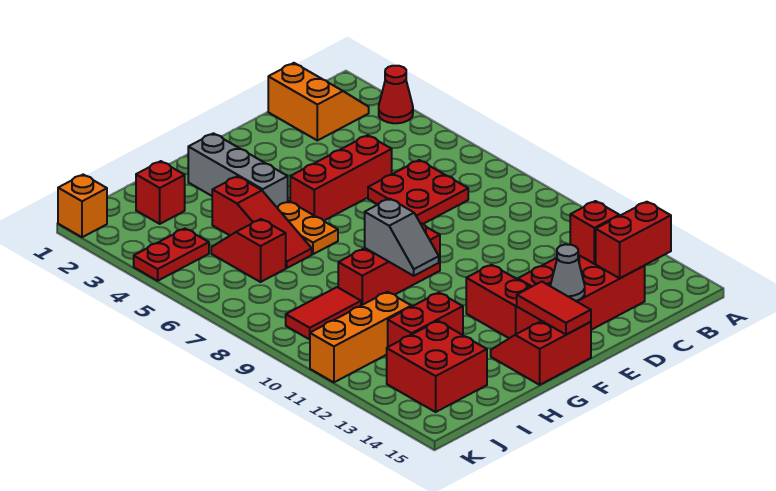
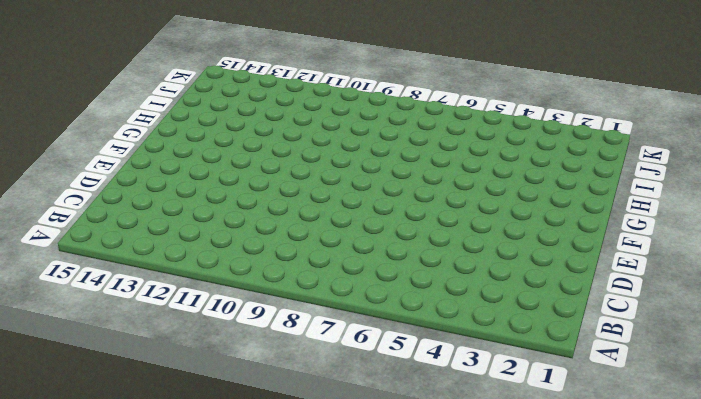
none -> red cone A3 level 1
none -> orange slope B1:C2 level 1 top C
none -> red plate C6:D7 level 1

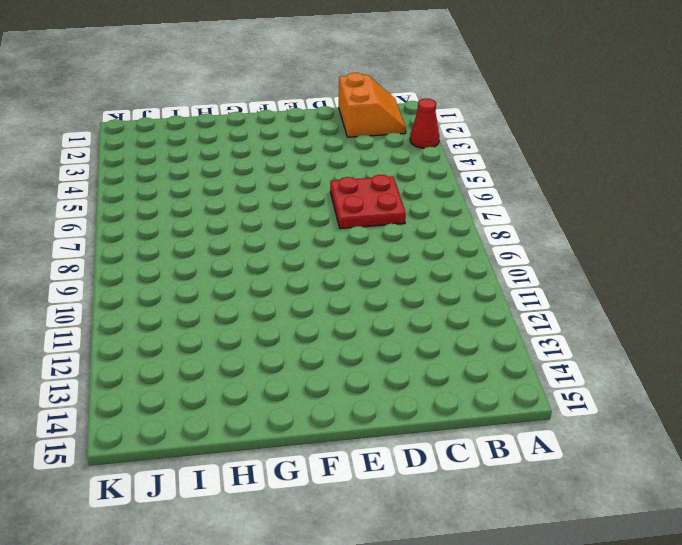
none -> red brick C13:E14 level 1
none -> red brick D5:F5 level 1
none -> red brick F9:H9 level 1

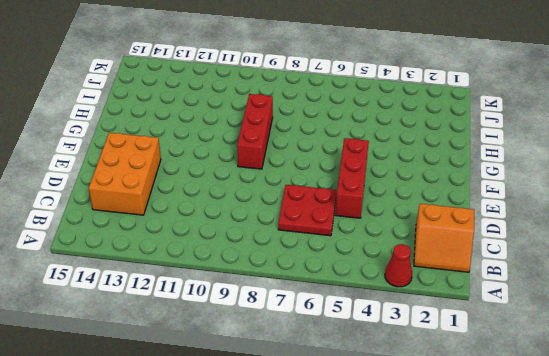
orange brick C13:E14 level 1 -> red brick C13:E14 level 1
none -> red brick F12:F13 level 1
none -> red slope F14:G15 level 1 top 15
none -> grey brick G2:G4 level 1

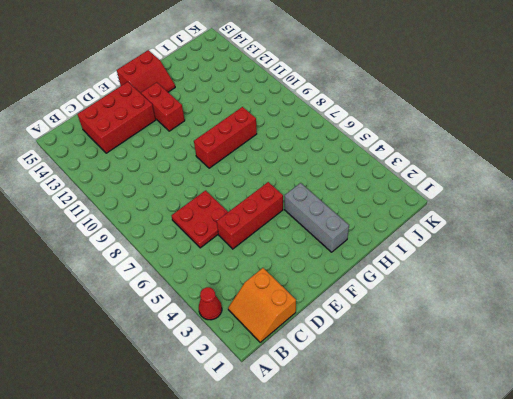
none -> orange plate G5:G6 level 1
none -> red slope H4:H6 level 1 top 4
none -> red brick H12:I12 level 1

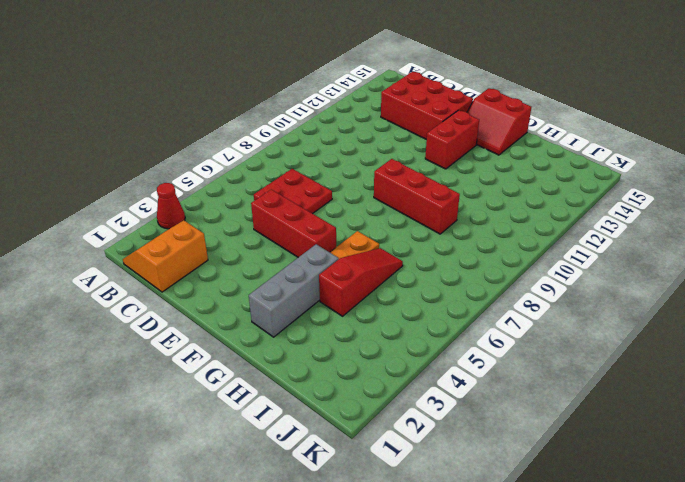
none -> red brick H12:I12 level 1
none -> red brick I2 level 1
none -> red slope I5:I6 level 1 top 6

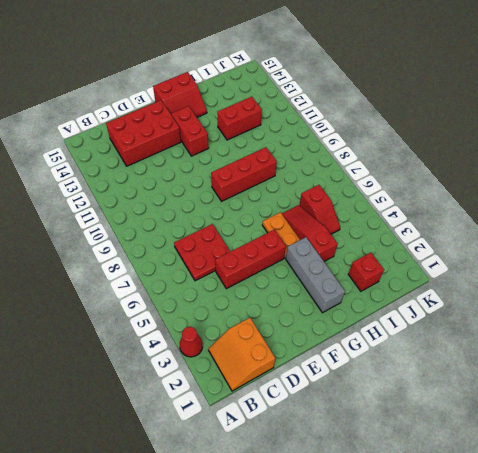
none -> red tile I9:J9 level 1
none -> orange brick I11:K11 level 1
none -> red brick I13:J14 level 1

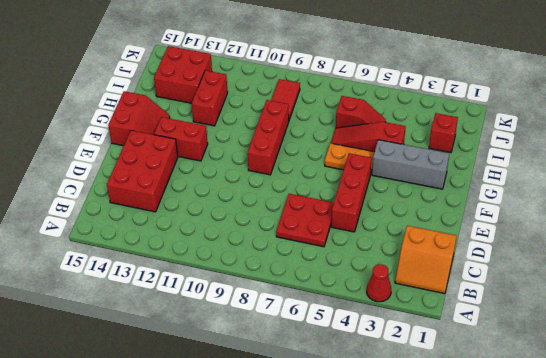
none -> orange brick I11:K11 level 1
none -> red plate J4:K4 level 1
none -> orange brick K1 level 1

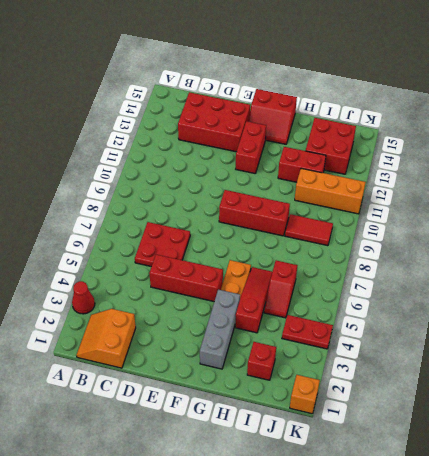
none -> red brick B14:C14 level 2
none -> red brick C13 level 2
none -> grey cone E14 level 2

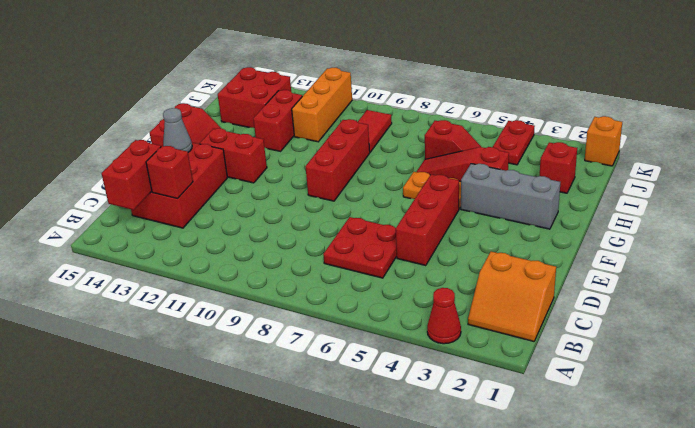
none -> red tile F14:F15 level 2
none -> grey slope G9:G10 level 2 top 9

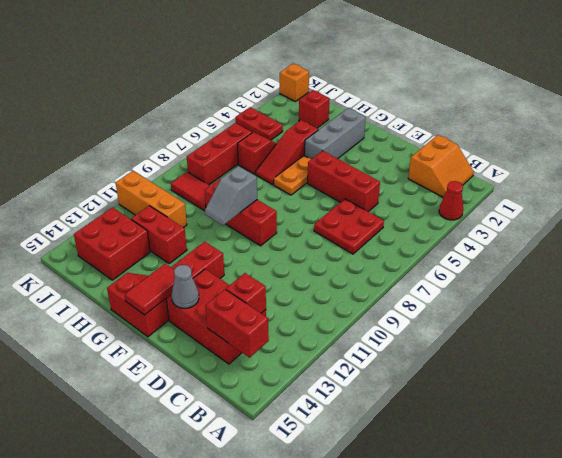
red brick J6:J8 level 1 -> none

